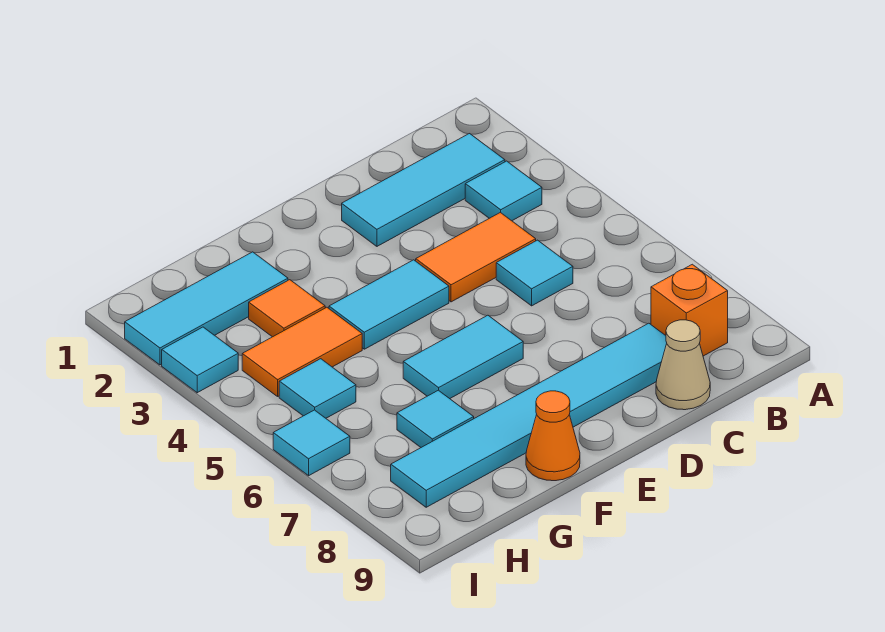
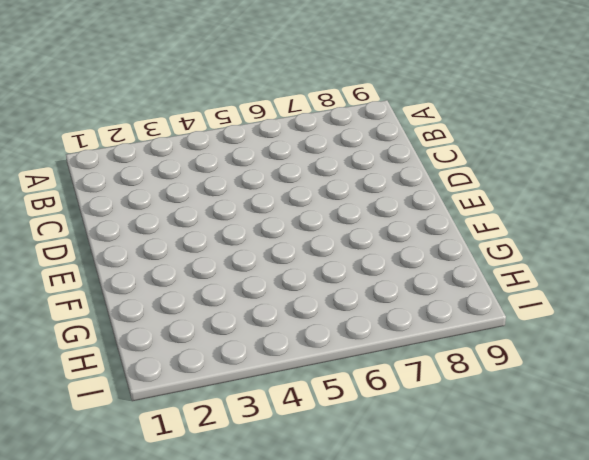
none -> cyan tile B2:D2 level 1
none -> cyan tile B3 level 1
none -> orange brick B8 level 1

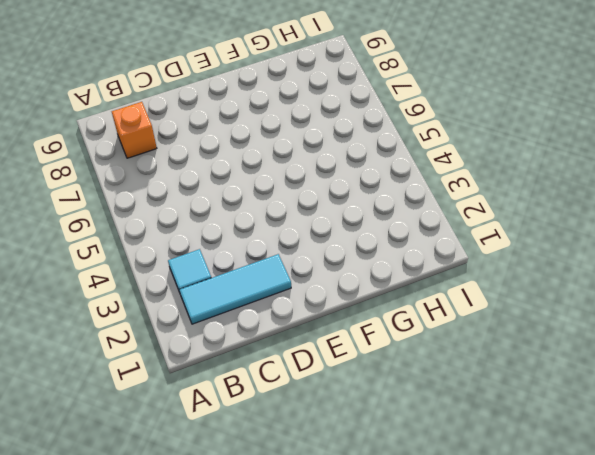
none -> orange tile C4:D4 level 1
none -> cyan tile C5 level 1
none -> cyan tile C8:H8 level 1

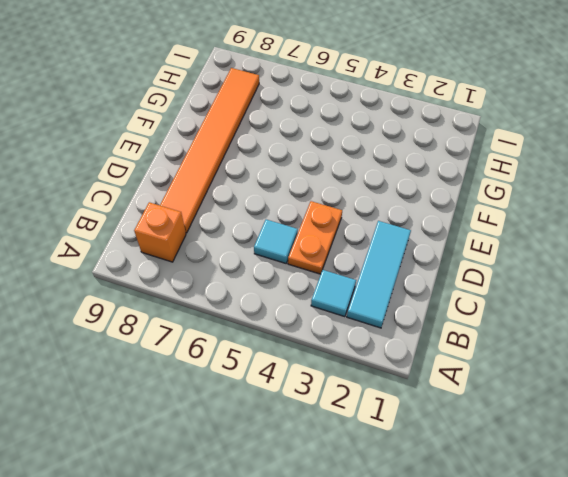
orange plate C4:D4 level 1 -> orange tile C4:D4 level 1
orange tile C8:H8 level 1 -> cyan tile C8:H8 level 1
none -> tan cone C9 level 1
none -> cyan tile E4:F4 level 1
none -> cyan tile E6:F6 level 1

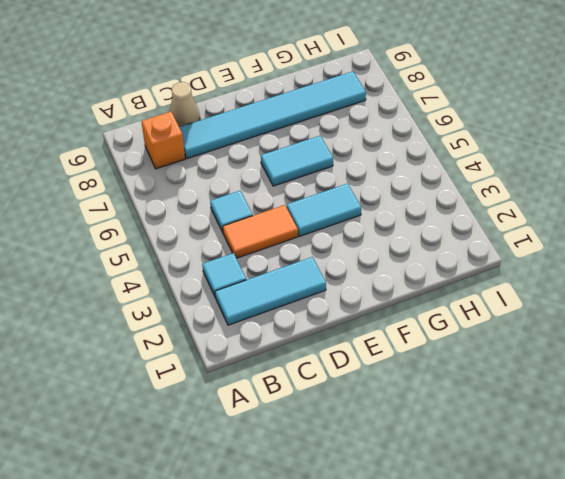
none -> orange cone F9 level 1
none -> cyan tile G2:I2 level 1
none -> orange tile G3 level 1

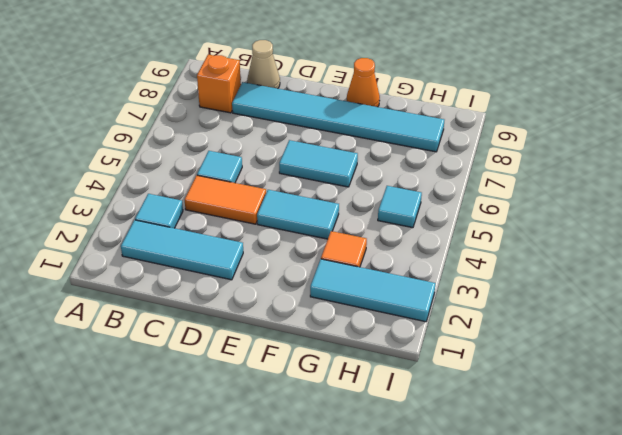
none -> orange tile G4:H4 level 1
none -> cyan tile G7 level 1
none -> cyan tile I3 level 1

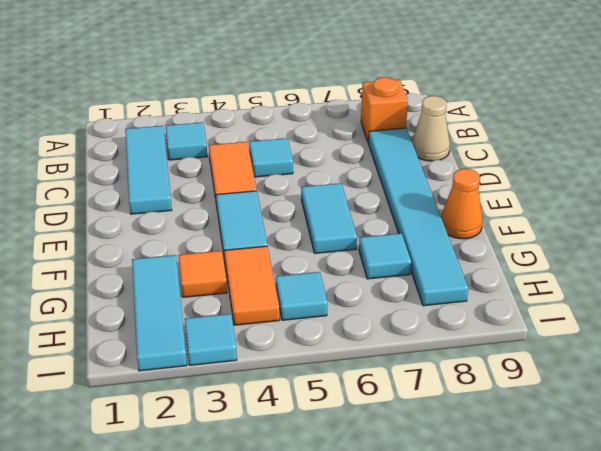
none -> cyan tile I6 level 1

